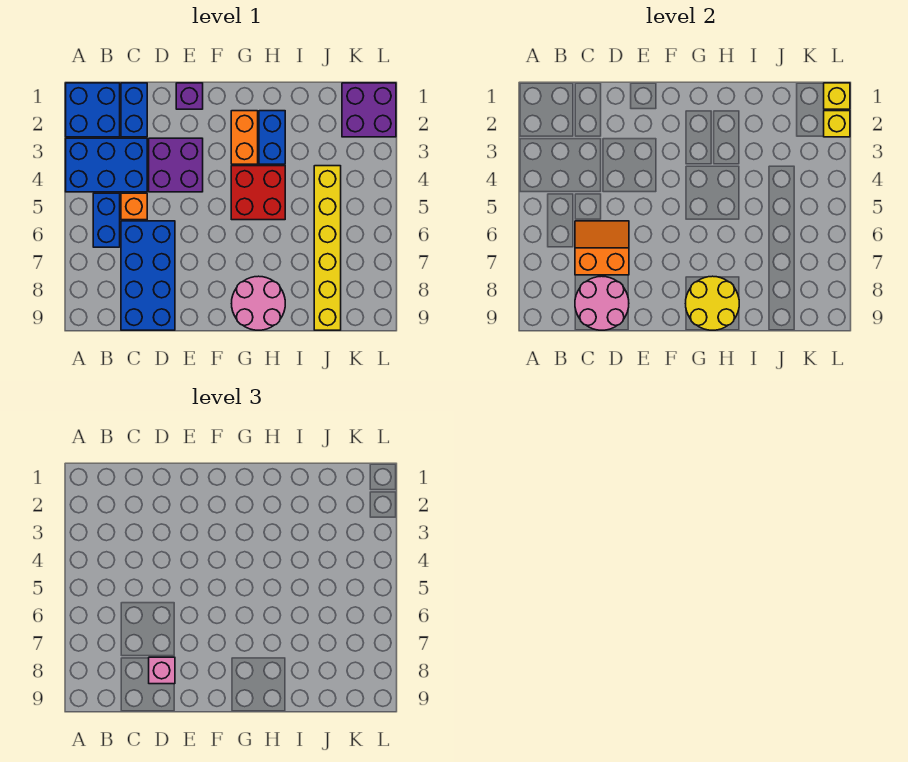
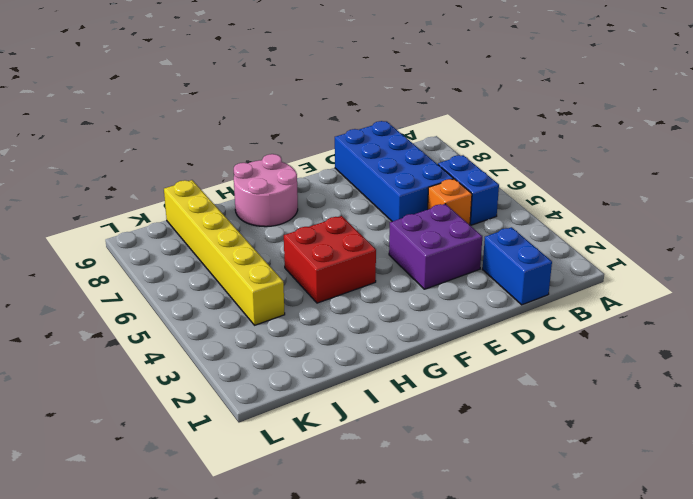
none -> blue brick A1:B2 level 1
none -> blue brick A3:C4 level 1
none -> purple brick E1 level 1

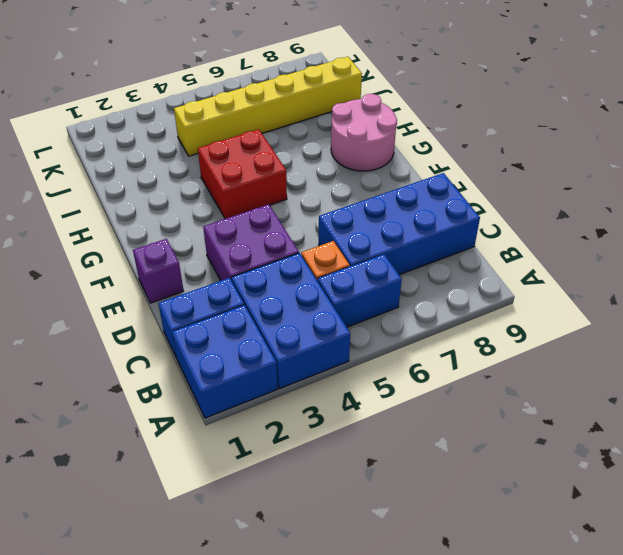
none -> orange brick G2:G3 level 1
none -> blue brick H2:H3 level 1
none -> purple brick K1:L2 level 1

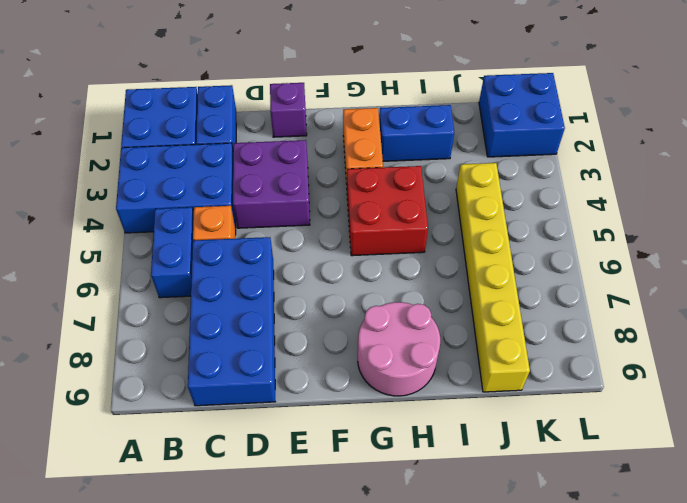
blue brick H2:I2 level 1 -> blue brick H2:H3 level 1
blue brick K1:L2 level 1 -> purple brick K1:L2 level 1
none -> orange slope C6:D7 level 2 top 7
none -> pink round brick C8:D9 level 2
none -> yellow round brick G8:H9 level 2

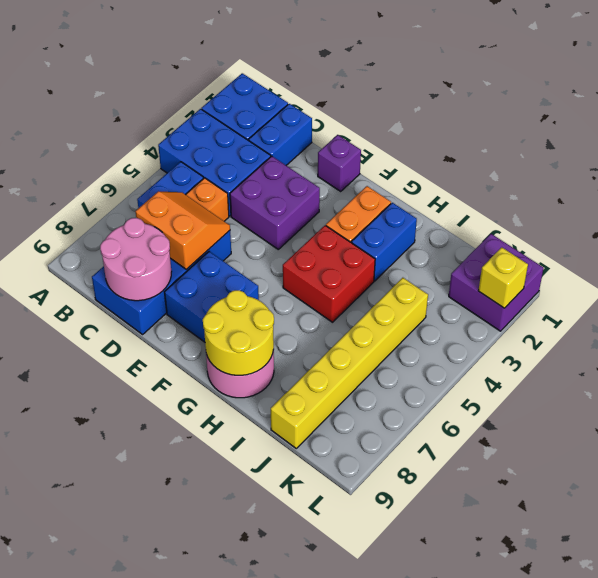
blue brick E7:F8 level 1 -> none
none -> yellow brick L1 level 2
none -> pink brick D8 level 3

